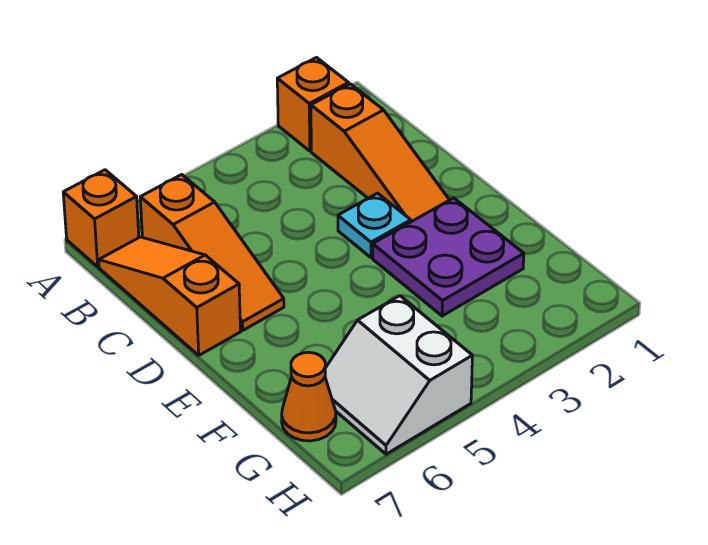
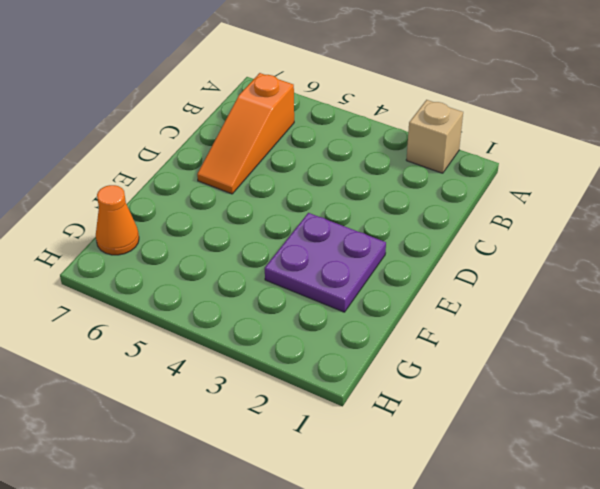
tan brick A2 level 1 -> orange brick A2 level 1
none -> orange brick A7 level 1
none -> orange slope B2:D2 level 1 top B

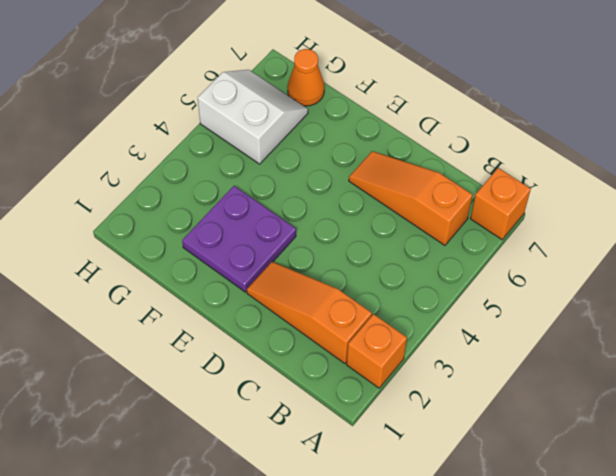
none -> orange slope B7:D7 level 1 top D
none -> cyan plate D3 level 1

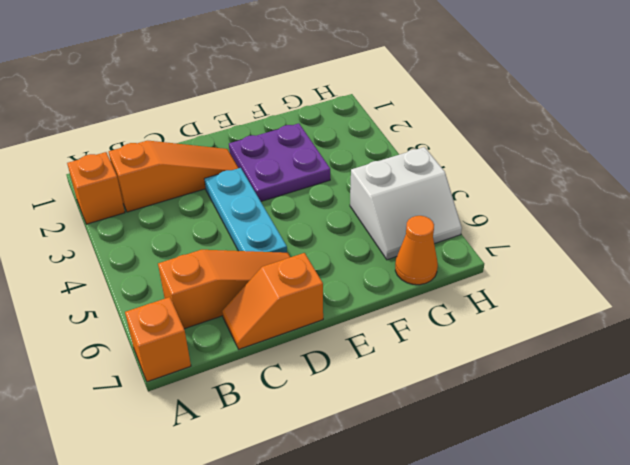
orange slope C7:D7 level 1 top D -> orange slope B7:D7 level 1 top D
cyan plate D3:D5 level 1 -> cyan plate D3 level 1

